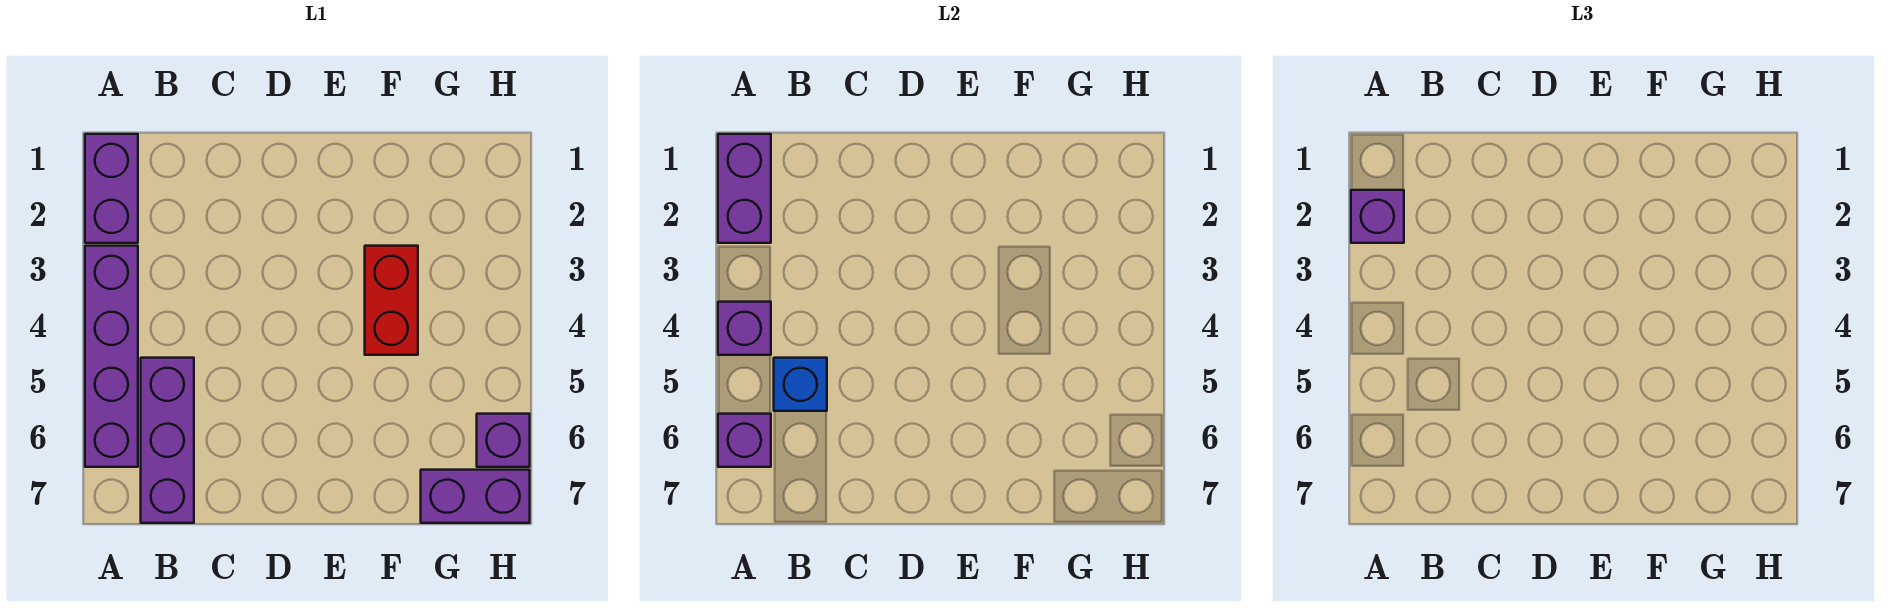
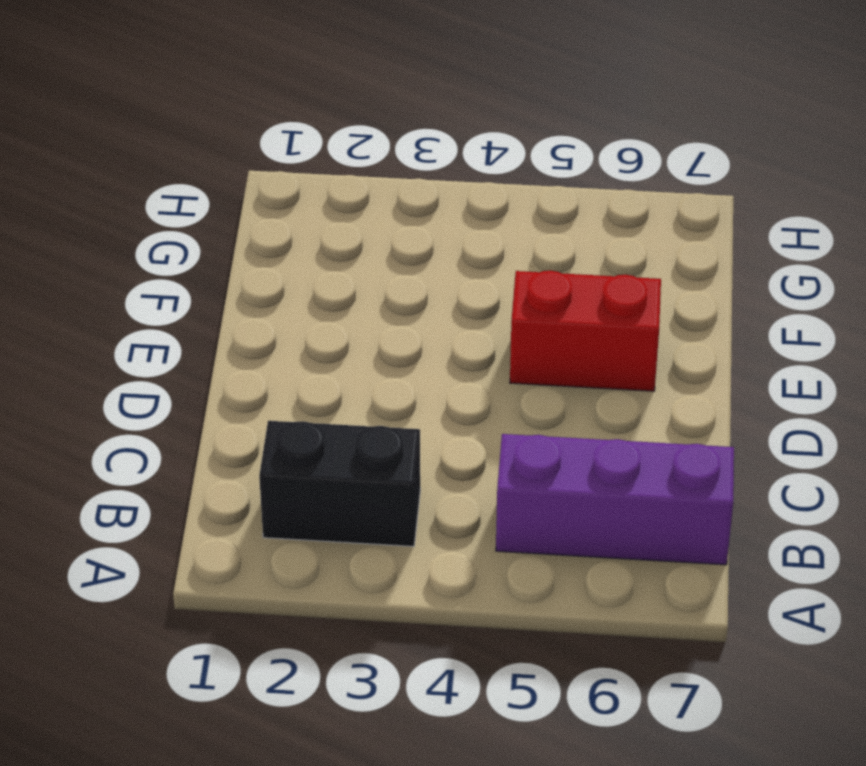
black brick B2:B3 level 1 -> none
red brick E5:E6 level 1 -> red brick F3:F4 level 1
none -> purple brick A1:A2 level 1
none -> purple brick A3:A6 level 1

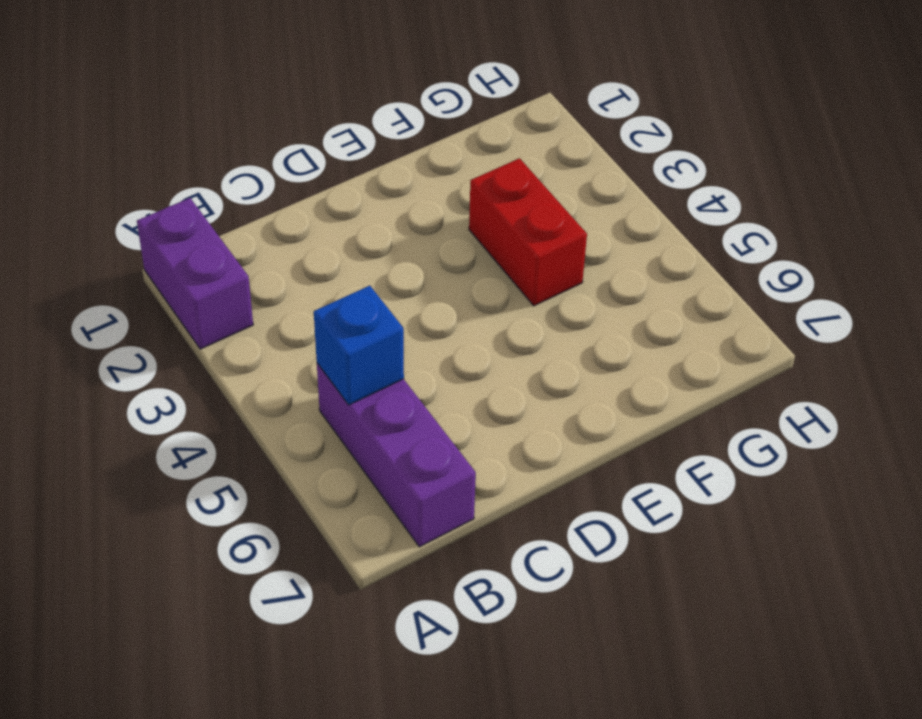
none -> purple brick A3:A6 level 1
none -> purple brick G7:H7 level 1

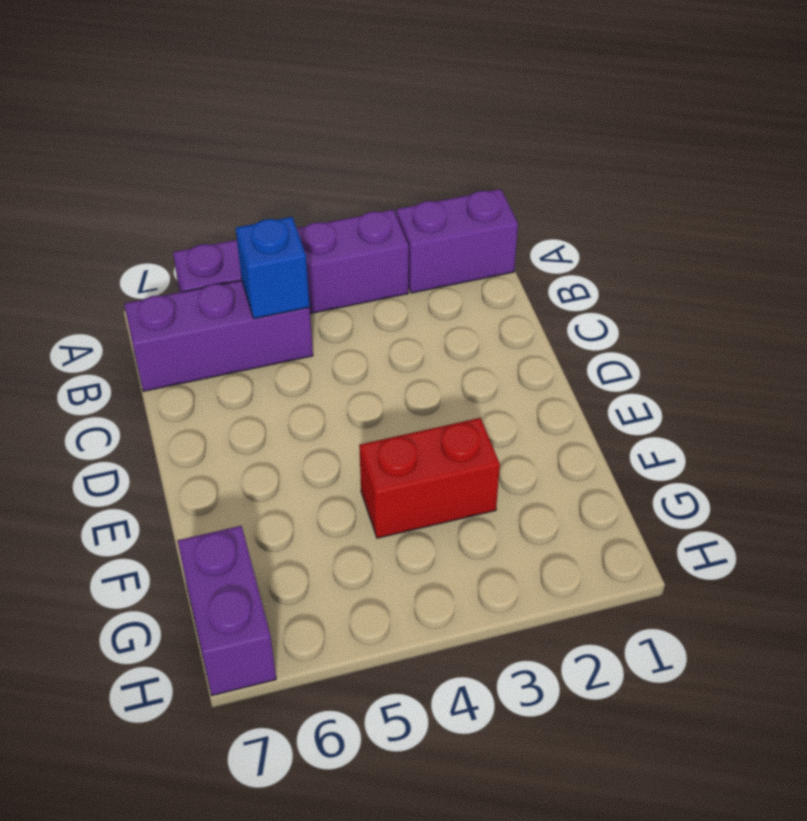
none -> purple brick H6 level 1
none -> purple brick A1:A2 level 2

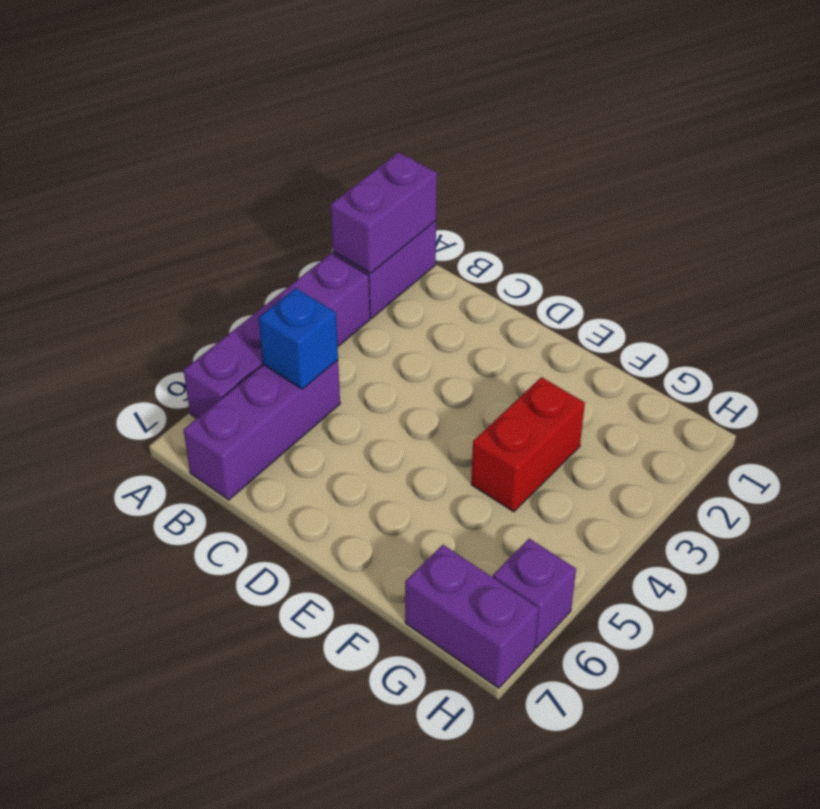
none -> purple brick A4 level 2
none -> purple brick A6 level 2

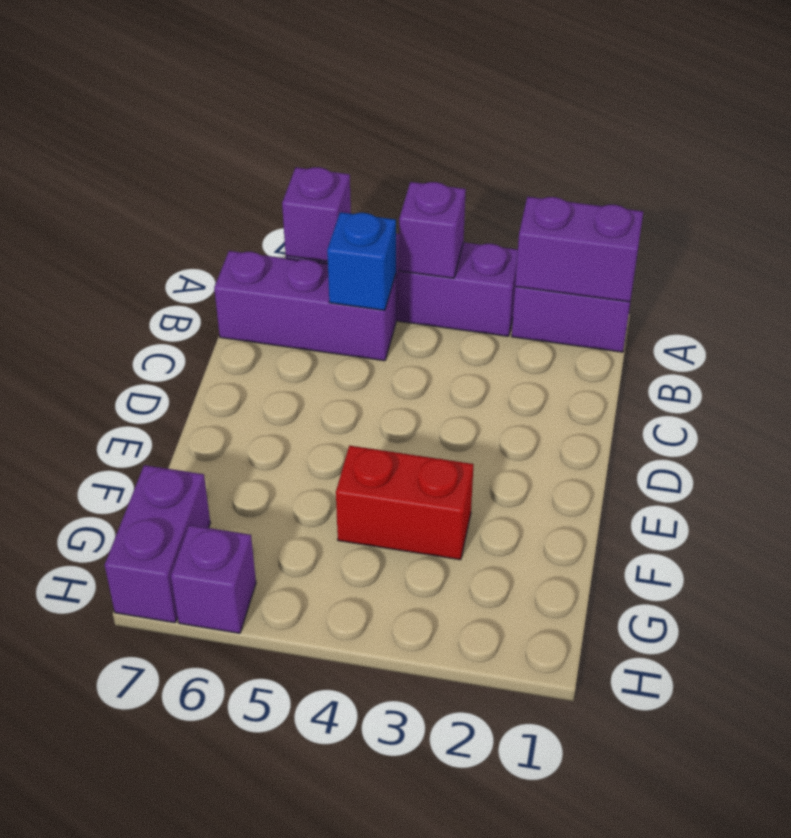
none -> purple brick A2 level 3

